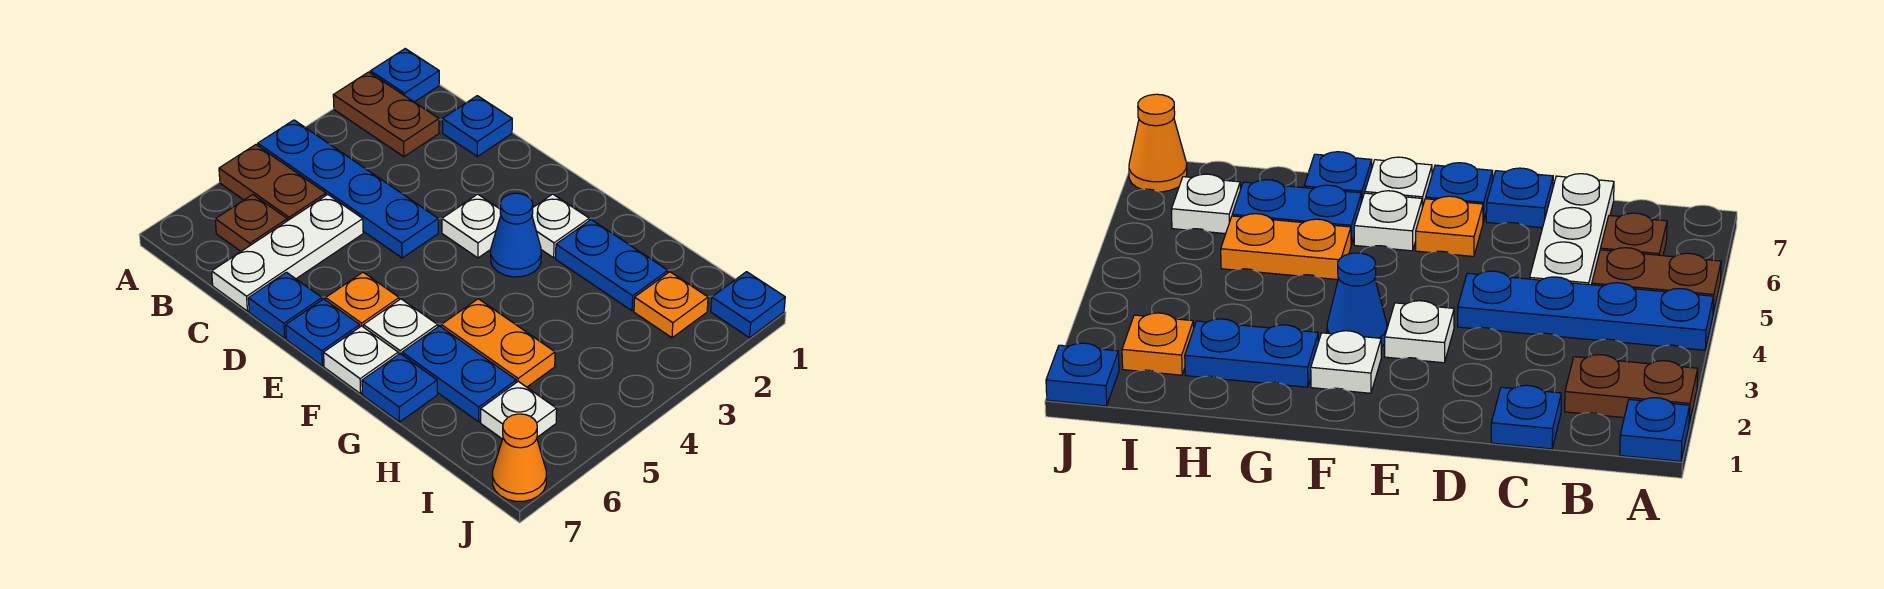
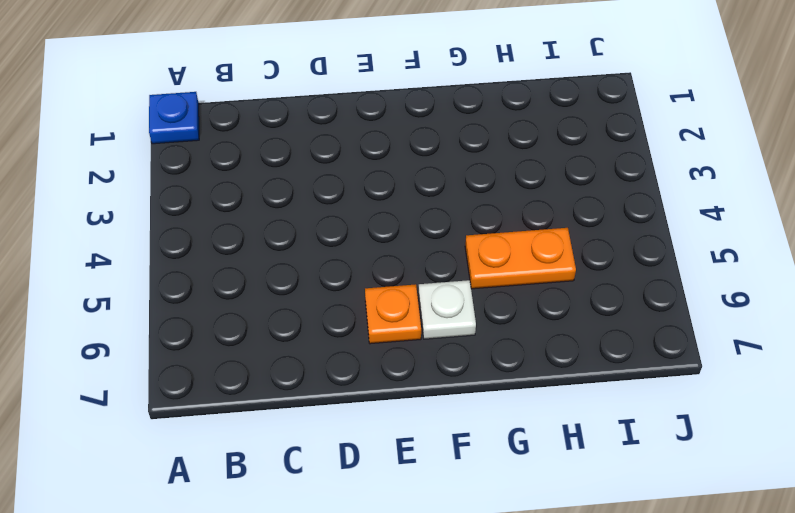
none -> brown plate A2:B2 level 1
none -> blue plate A4:D4 level 1
none -> brown plate A5:B5 level 1

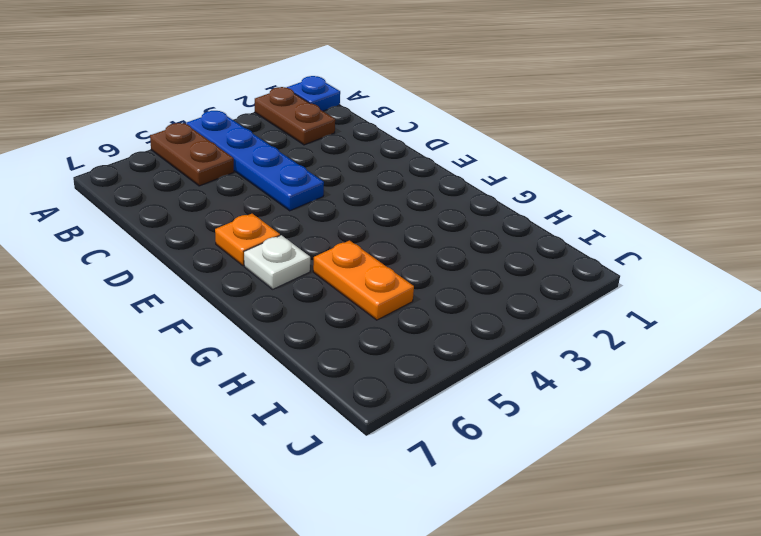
none -> brown plate B6 level 1
none -> blue plate C1 level 1
none -> white plate C5:C7 level 1

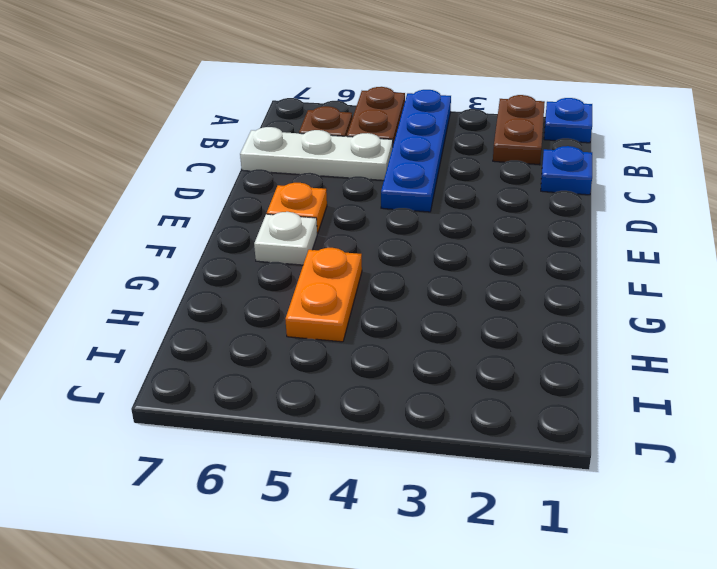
none -> blue plate D7 level 1
none -> white plate E3 level 1
none -> blue plate E7 level 1

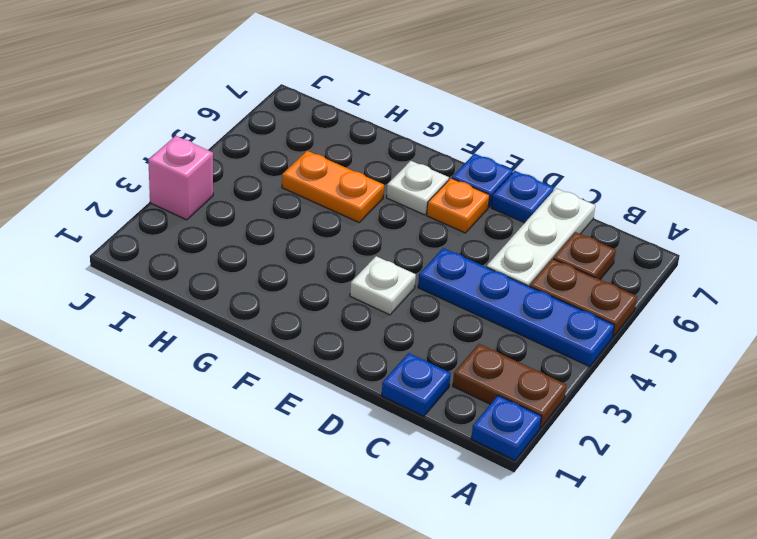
pink brick J3 level 1 -> none
none -> white plate F2 level 1
none -> blue cone F3 level 1
none -> white plate F7 level 1

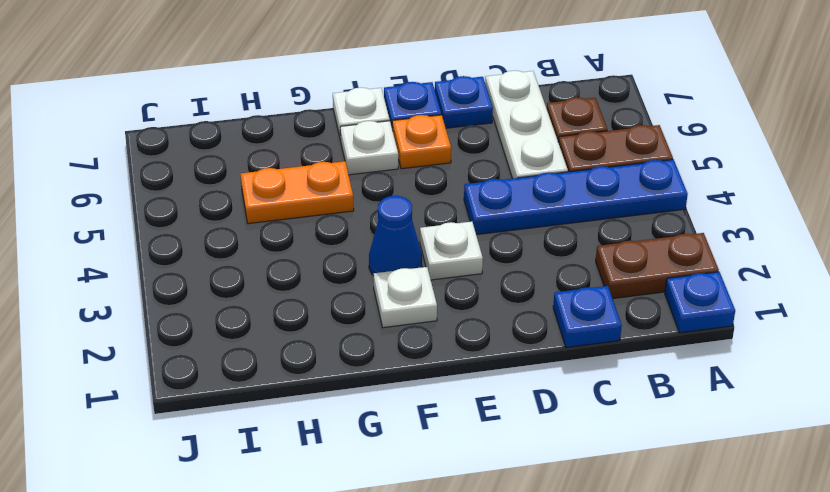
none -> blue plate G2:H2 level 1
none -> blue plate G6:H6 level 1
none -> blue plate G7 level 1

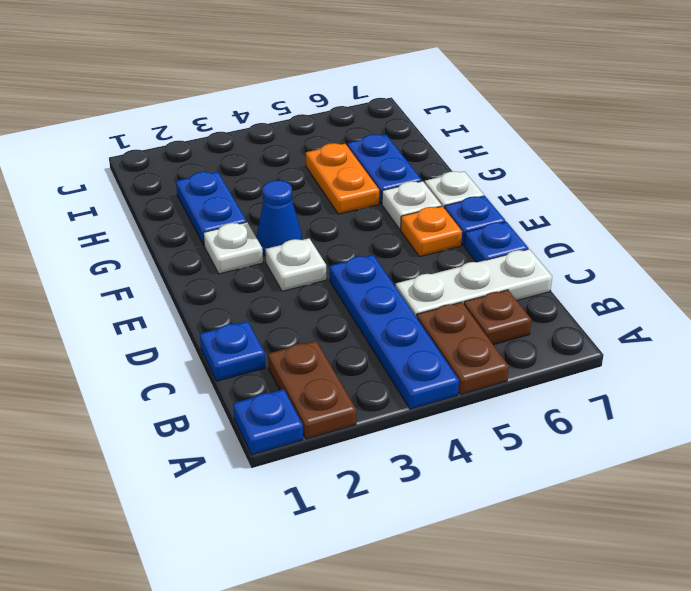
none -> blue plate G7 level 1
none -> orange plate I2 level 1
none -> white plate I6 level 1

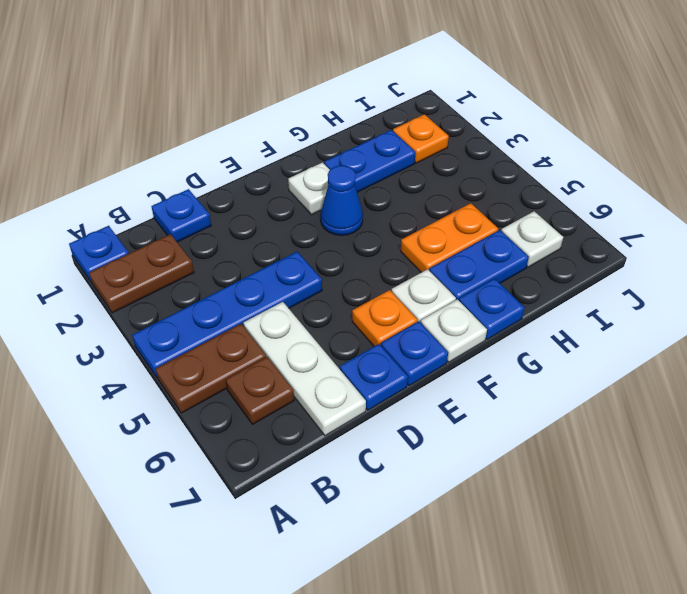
none -> white plate E3 level 1
none -> blue plate J1 level 1
none -> orange cone J7 level 1

